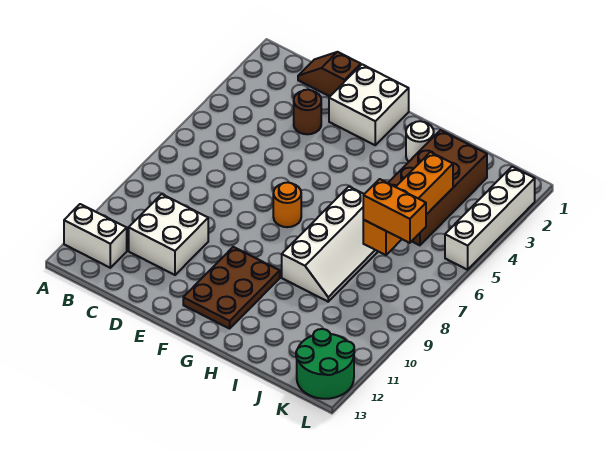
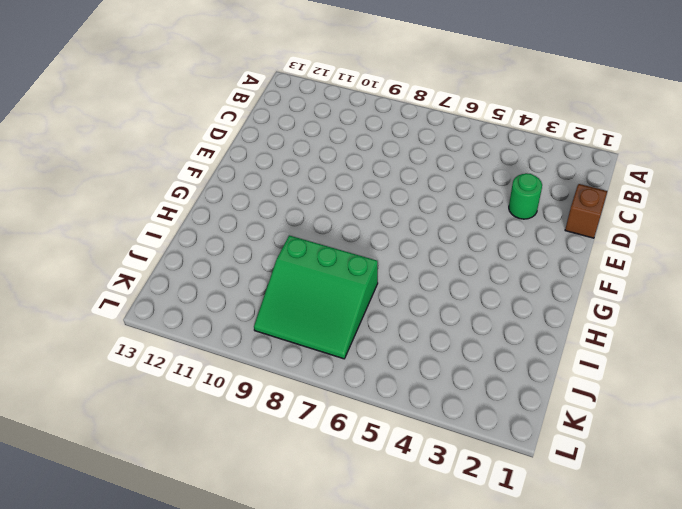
green round brick D3 level 1 -> brown round brick D3 level 1
green slope I7:K9 level 1 top I -> white slope H6:I9 level 1 top H
none -> white brick A12:B12 level 1
none -> white brick C10:D11 level 1
none -> white brick E1:F2 level 1

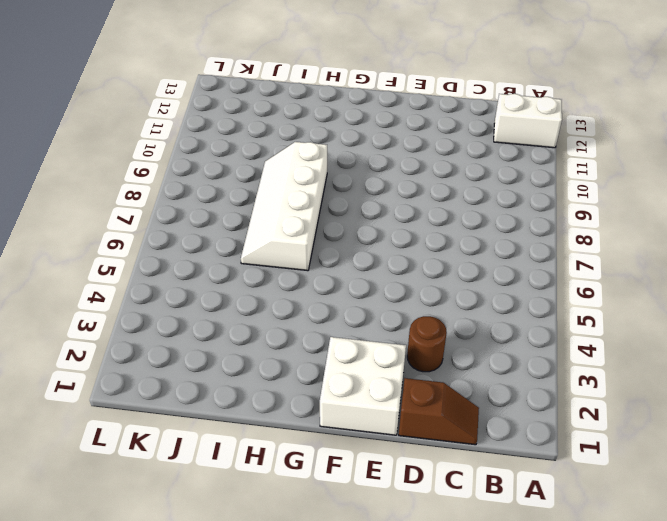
none -> white brick C10:D11 level 1
none -> orange round brick F7 level 1
none -> brown plate F10:G12 level 1

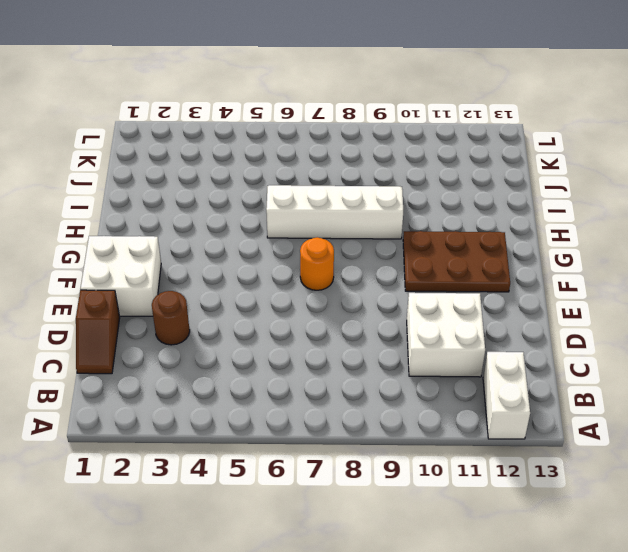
none -> white round brick H2 level 1
none -> brown brick I2:J5 level 1
none -> green round brick K12:L13 level 1

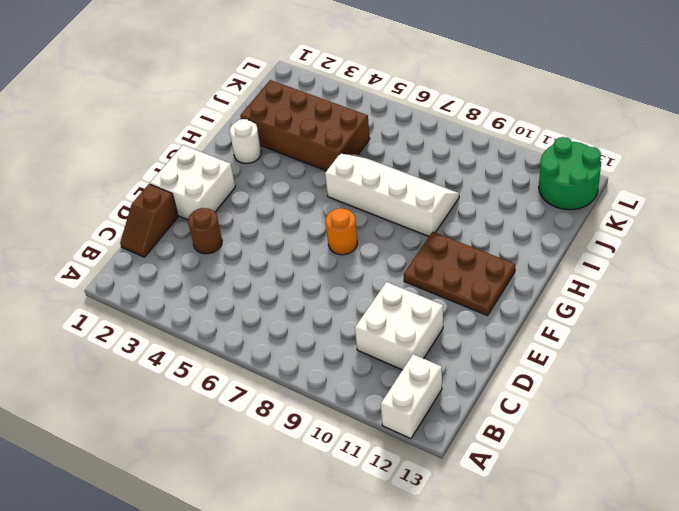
none -> white brick L2:L5 level 1
none -> orange brick J4:J7 level 2
none -> orange brick J7:K7 level 3

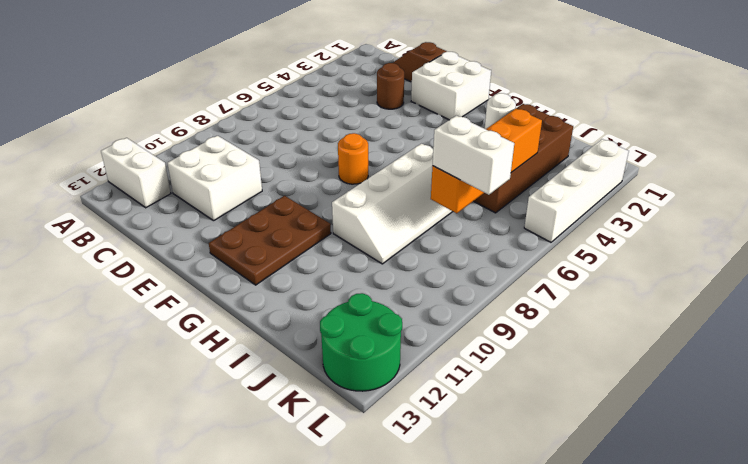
white brick J7:K7 level 3 -> orange brick J7:K7 level 3

